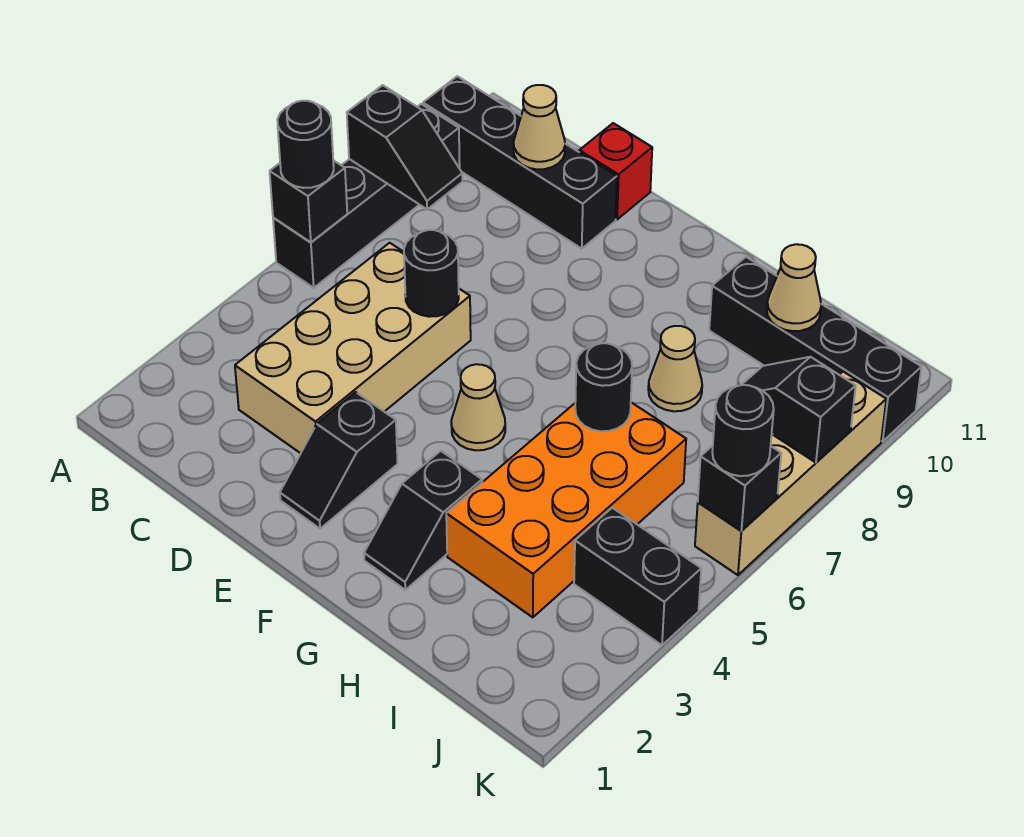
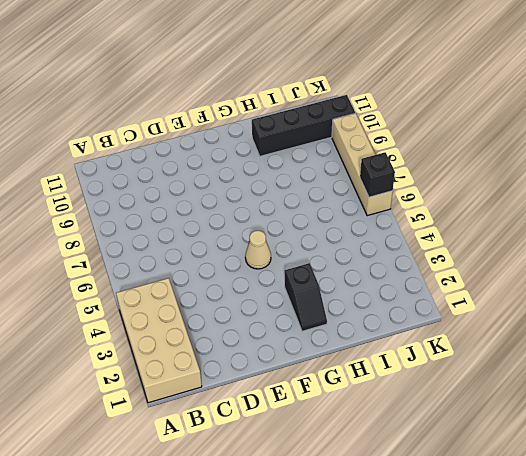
tan brick A1:B4 level 1 -> tan brick C3:D6 level 1
none -> black brick A6:A9 level 1
none -> black brick A10:D10 level 1
none -> red brick D11 level 1

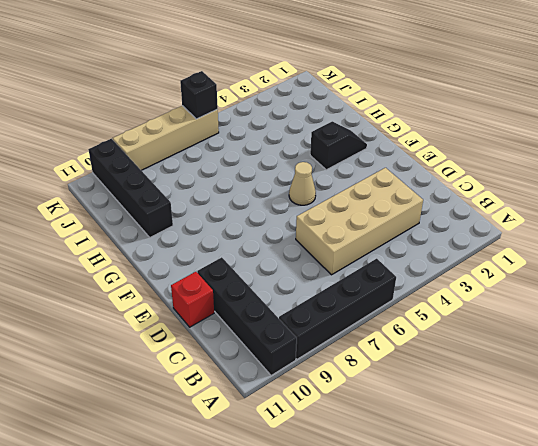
none -> black slope E2:E3 level 1 top 3
none -> orange brick H3:I6 level 1
none -> tan cone H8 level 1

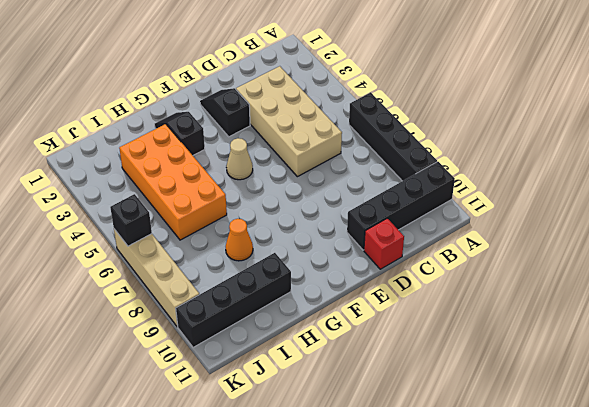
orange cone H8 level 1 -> tan cone H8 level 1
none -> black brick J4:K4 level 1
none -> black brick A6 level 2
none -> black slope A8:B8 level 2 top A

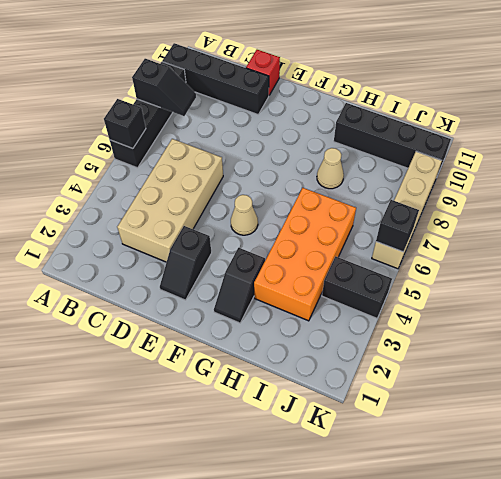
none -> tan cone C10 level 2
none -> black round brick D6 level 2
none -> black round brick H6 level 2

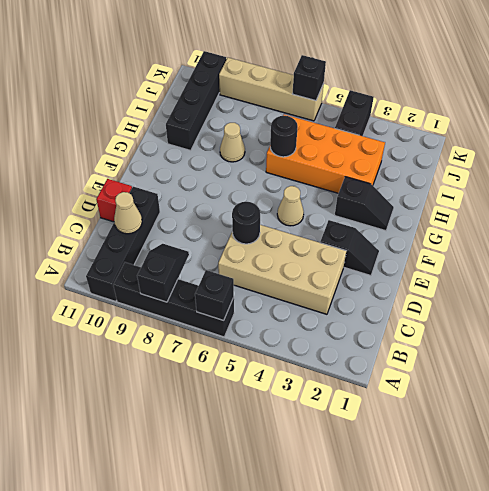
none -> tan cone I10 level 2
none -> black slope J8:K8 level 2 top K
none -> black round brick A6 level 3

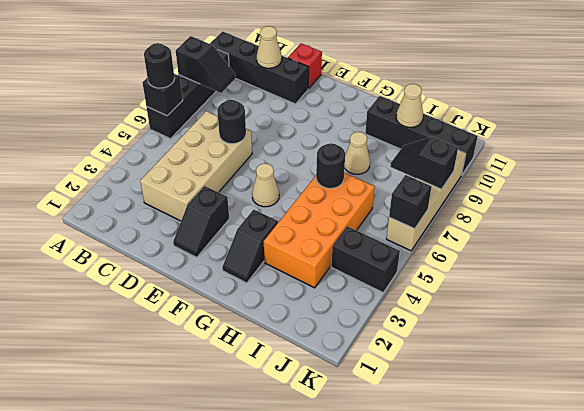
none -> black round brick K6 level 3

